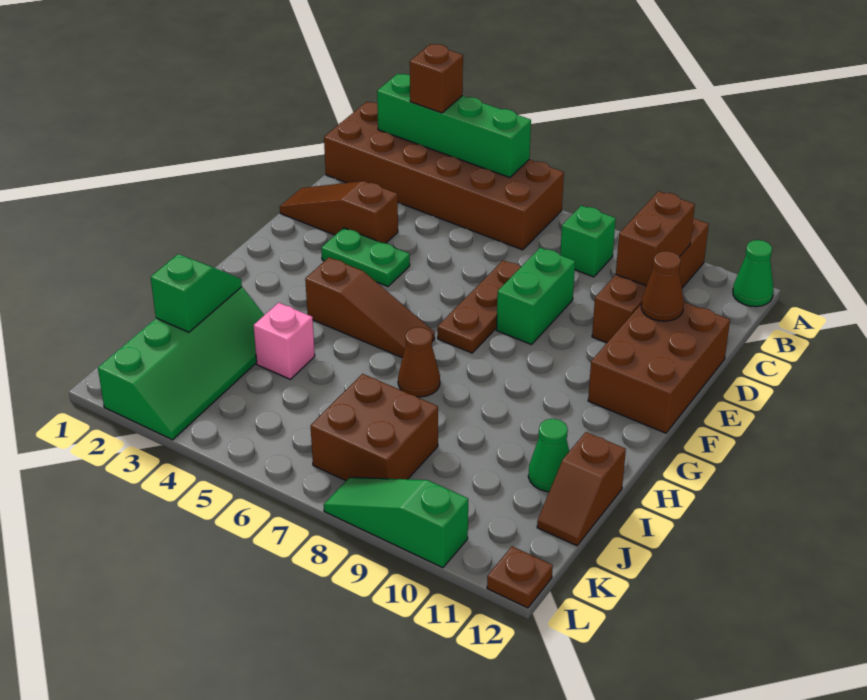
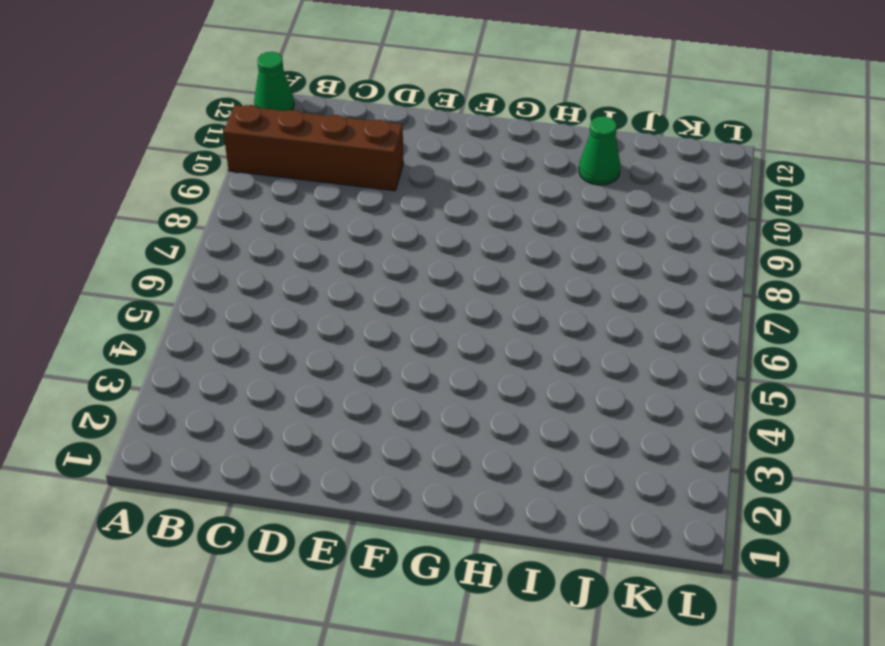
none -> brown brick A1:B6 level 1
none -> green brick B8 level 1
none -> brown slope D1:D3 level 1 top 3

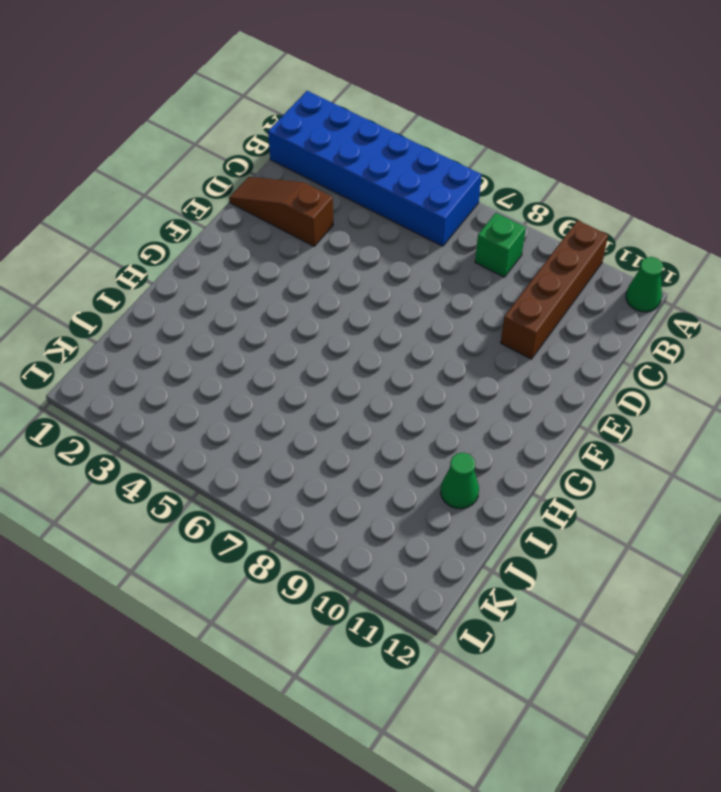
blue brick A1:B6 level 1 -> brown brick A1:B6 level 1
none -> brown plate D7:F7 level 1
none -> green brick D8:E8 level 1
none -> brown brick D11:F12 level 1

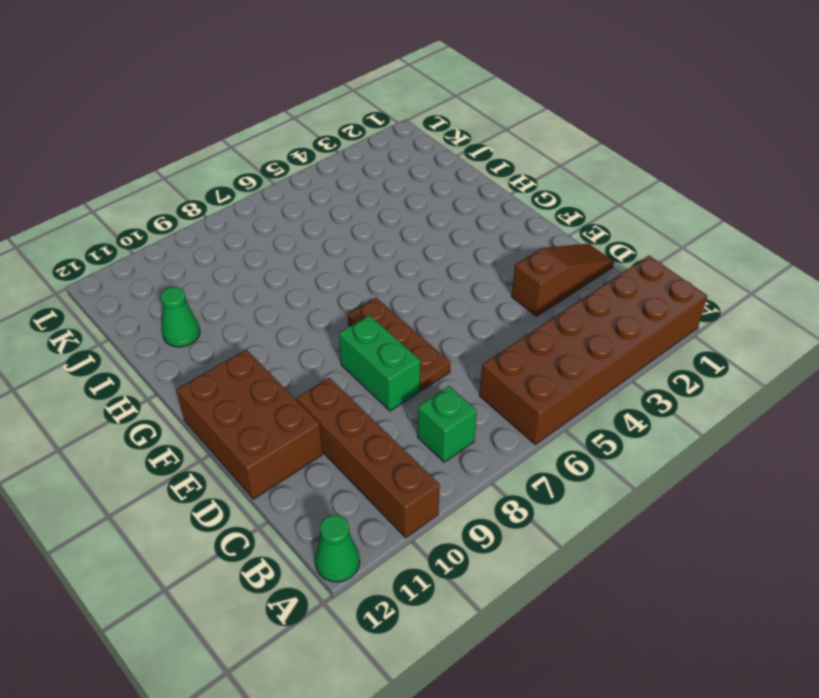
none -> green plate E3:E4 level 1
none -> brown slope G4:G6 level 1 top 4
none -> brown cone H7 level 1

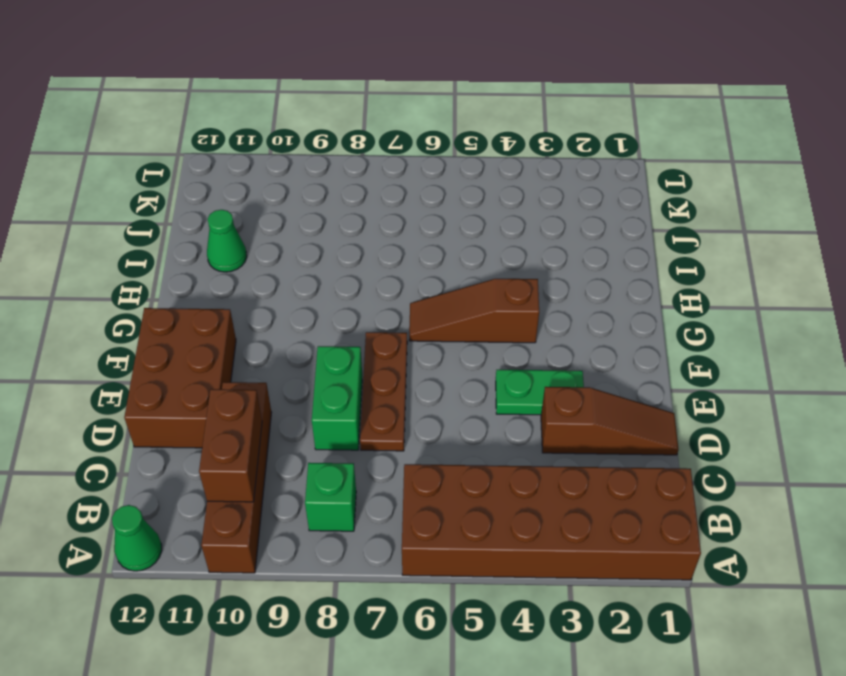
none -> brown cone H7 level 1
none -> green slope I2:L3 level 1 top 2
none -> pink brick I4 level 1

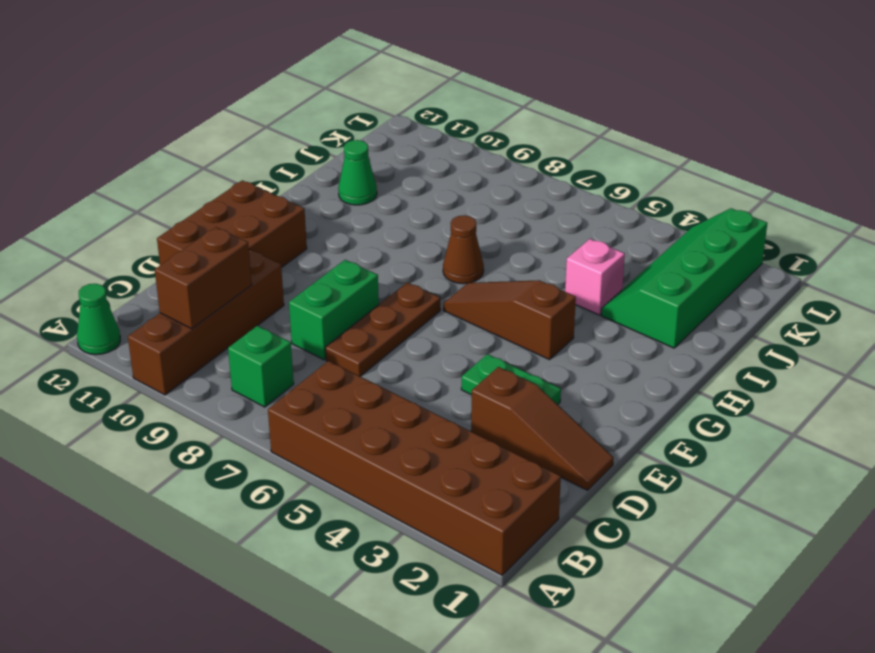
none -> brown slope I12:J12 level 1 top I
none -> brown brick J7:K8 level 1
none -> green slope L8:L10 level 1 top 10

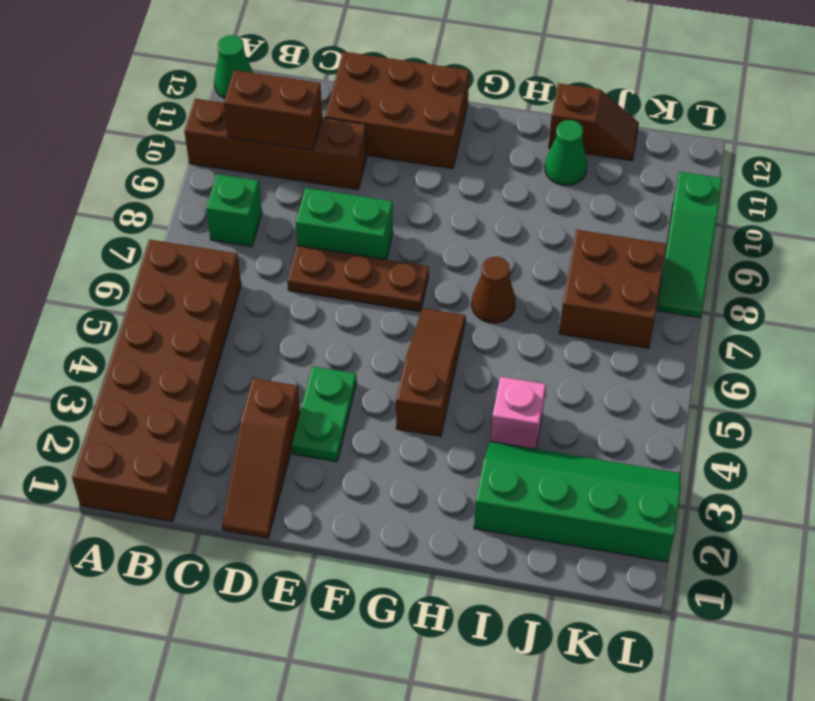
none -> brown plate L12 level 1
none -> green brick A2:A5 level 2
none -> brown cone D11 level 2

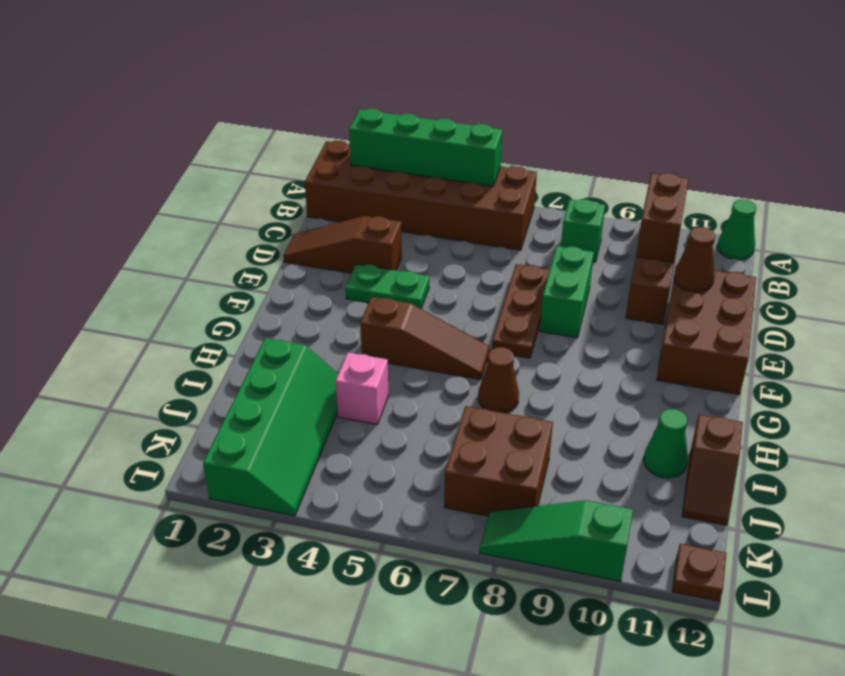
none -> green slope I2:J2 level 2 top J
none -> brown brick A3 level 3

